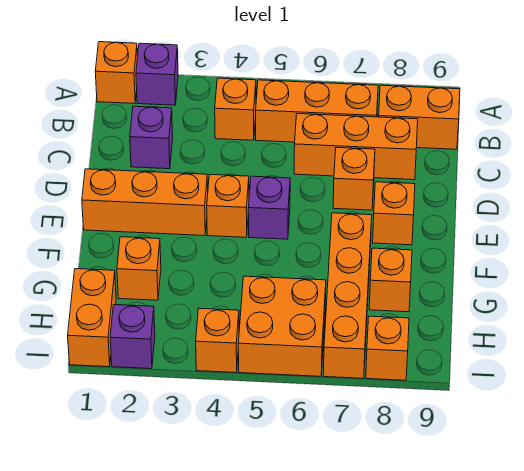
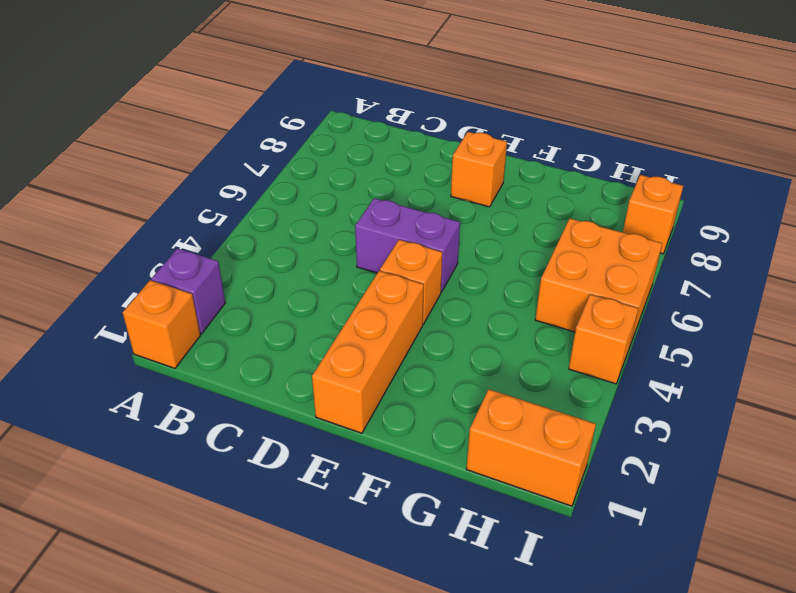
purple brick D5:E5 level 1 -> purple brick E5 level 1
none -> orange brick B4 level 1
none -> orange brick B5:B7 level 1
none -> orange brick B8:B9 level 1

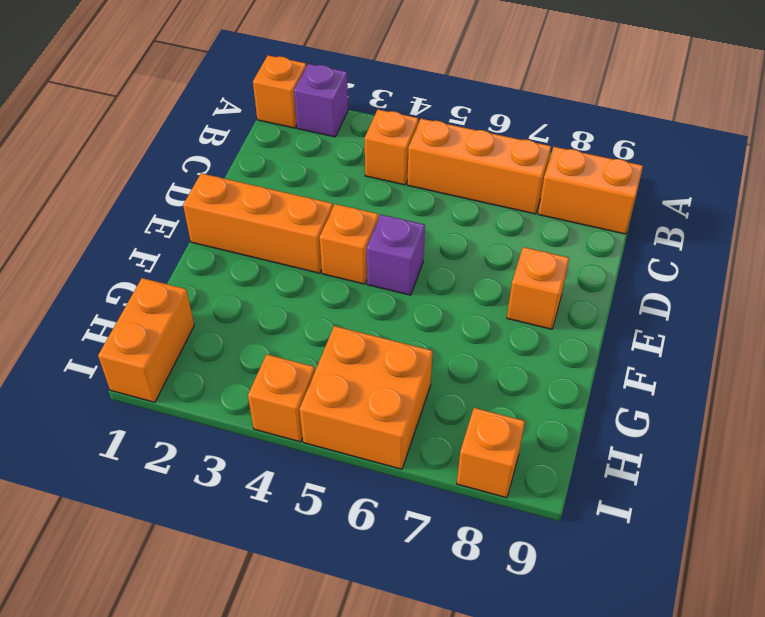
none -> purple brick C2 level 1
none -> orange brick C6:C8 level 1
none -> orange brick D7 level 1

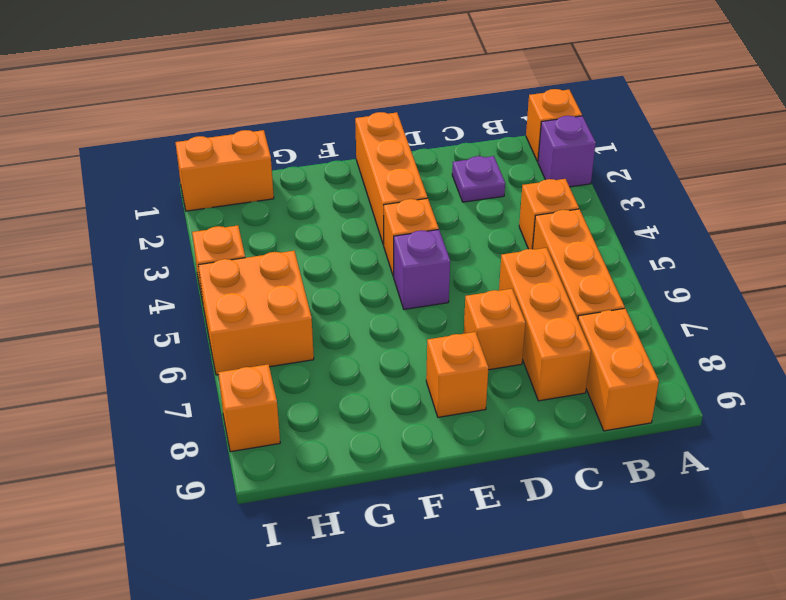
purple plate C2 level 1 -> purple brick C2 level 1
none -> orange brick F7:I7 level 1
none -> orange brick G2 level 1
none -> orange brick G8 level 1

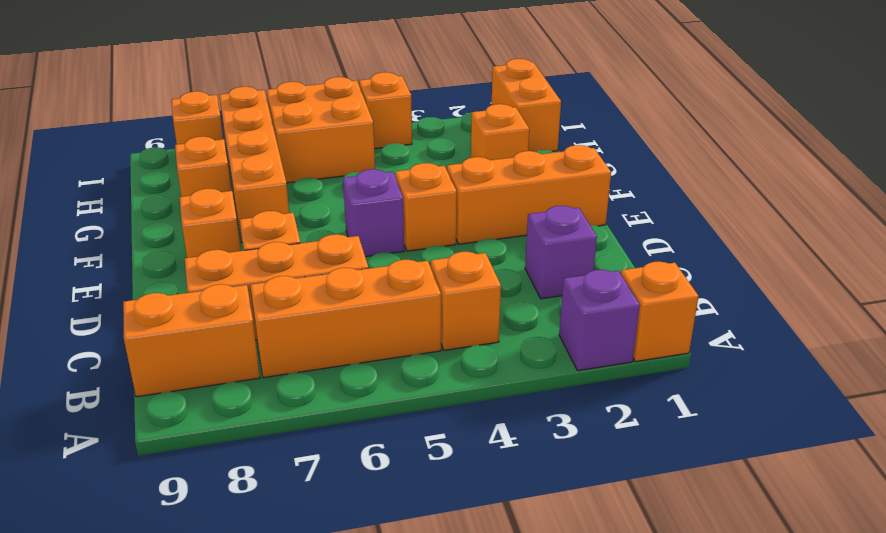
none -> purple brick I2 level 1

